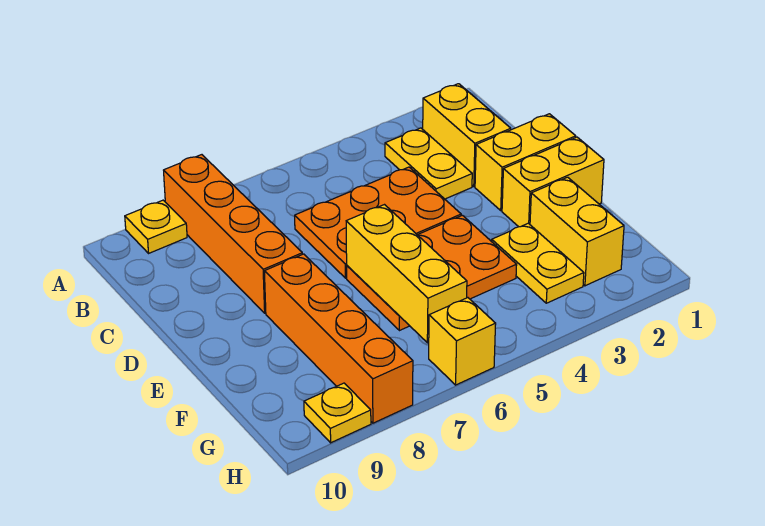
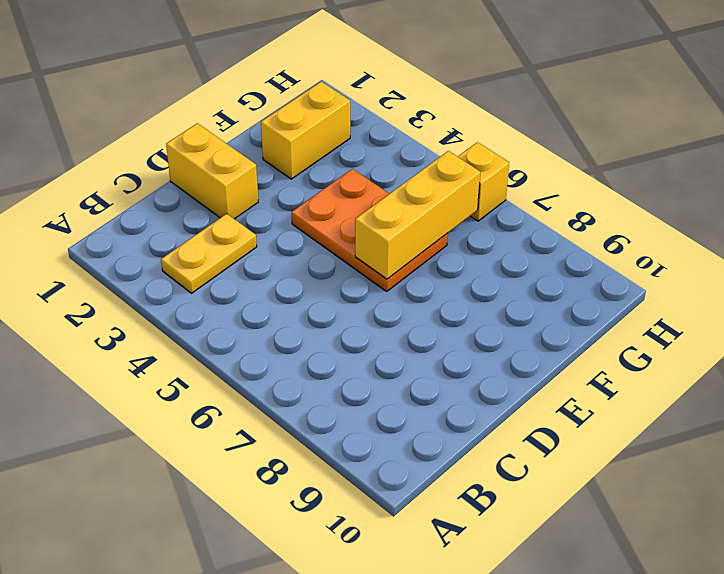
none -> orange brick A8:D8 level 1
none -> yellow plate A9 level 1
none -> yellow brick B2:C2 level 1

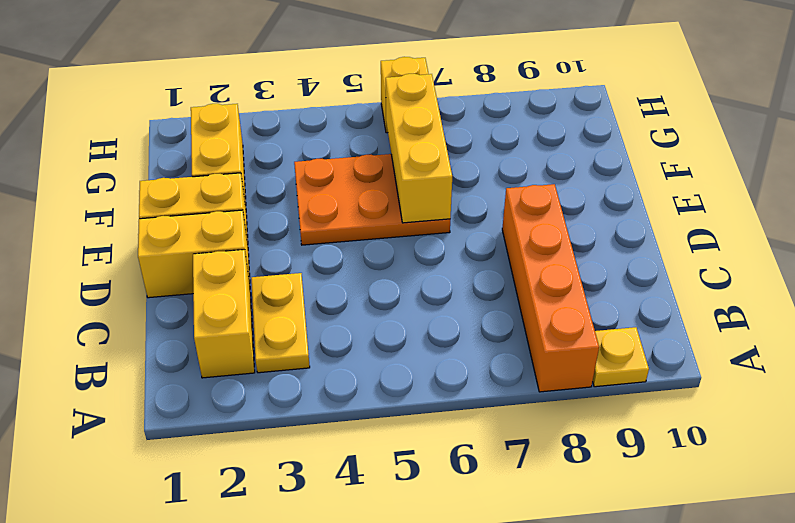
none -> orange plate C4:D6 level 1
none -> orange brick E8:H8 level 1
none -> yellow plate F3:G3 level 1

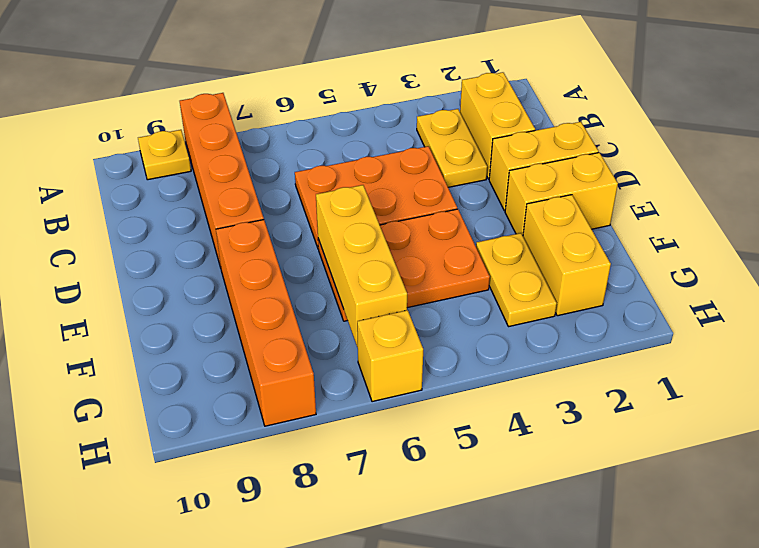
none -> yellow plate H9 level 1

